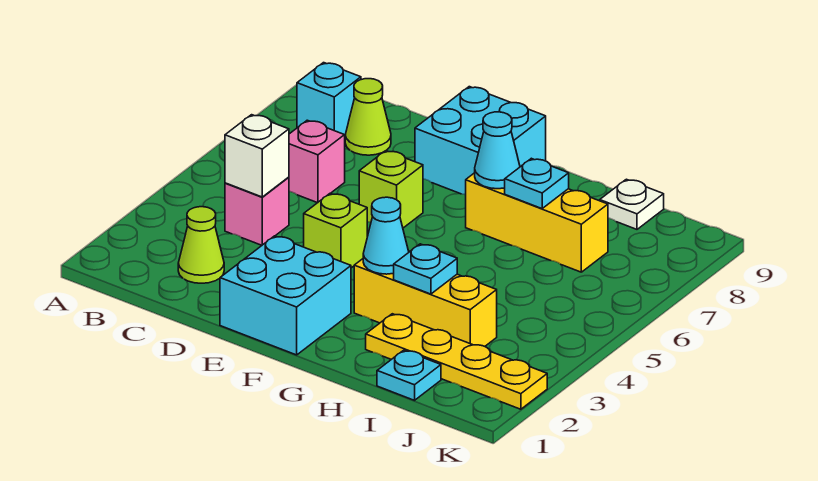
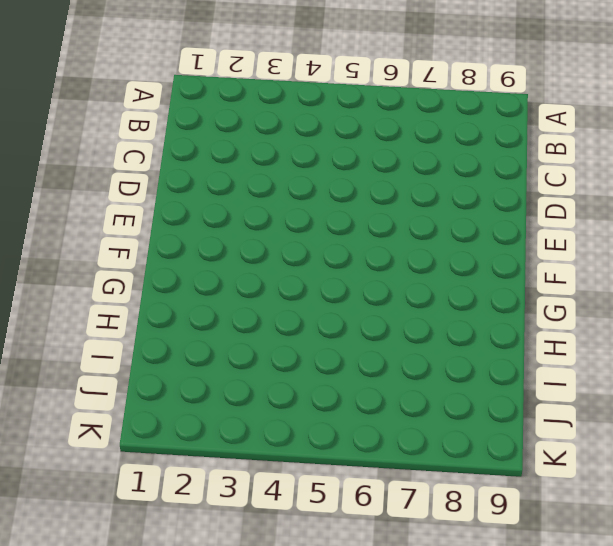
none -> cyan brick B8 level 1
none -> lime cone C2 level 1
none -> pink brick C4 level 1

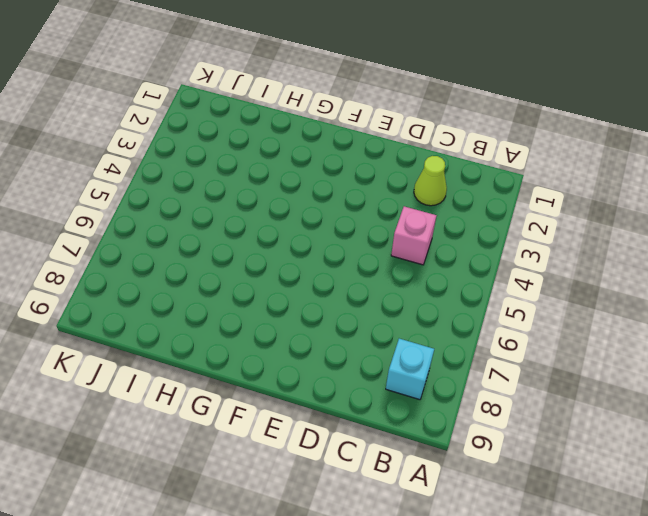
none -> pink brick C6 level 1
none -> lime cone C8 level 1
none -> cyan brick E1:F2 level 1

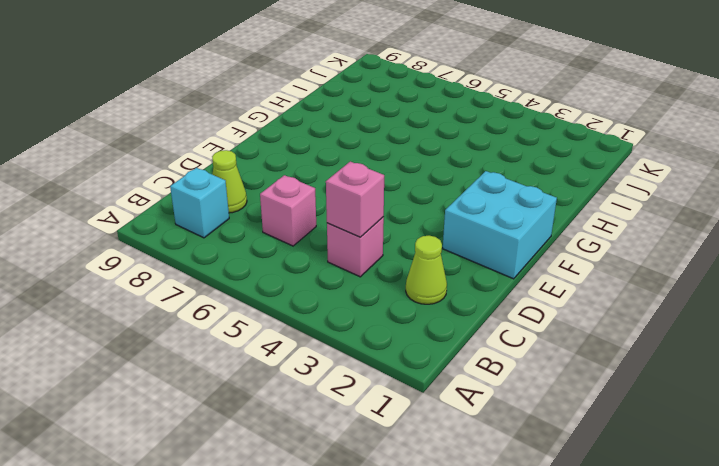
pink brick C4 level 2 -> white brick C4 level 2
none -> lime brick E4 level 1
none -> lime brick E6 level 1
none -> cyan brick E8:F9 level 1

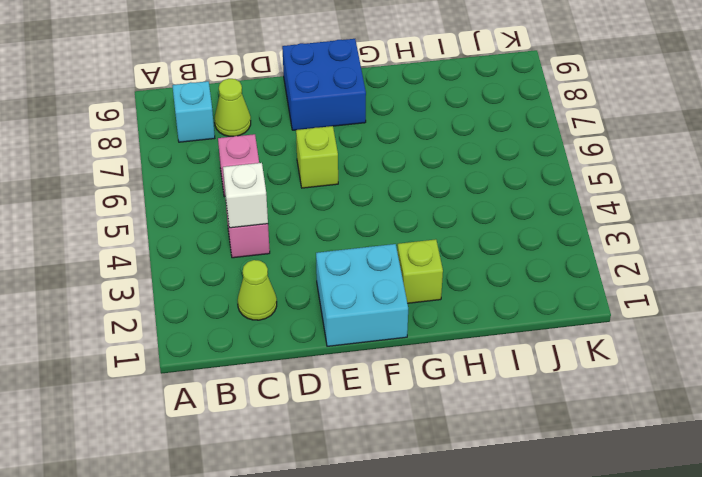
blue brick E8:F9 level 1 -> cyan brick E8:F9 level 1
lime brick G2 level 1 -> lime brick E4 level 1
none -> yellow brick G3:I3 level 1
none -> yellow brick G7:I7 level 1
none -> yellow plate H2:K2 level 1

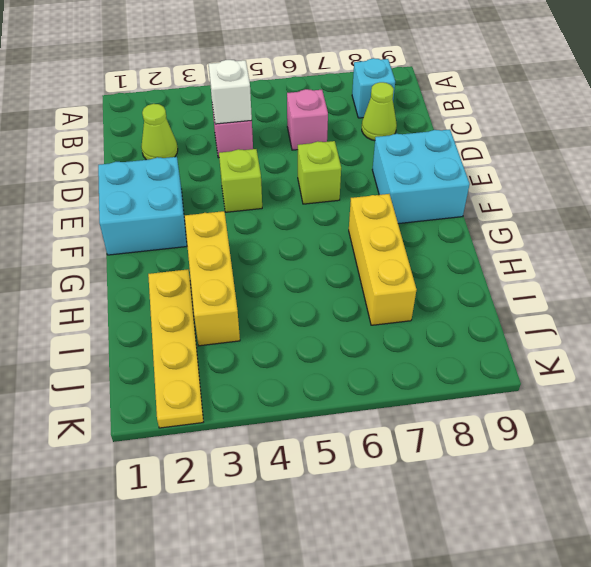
none -> cyan plate I1 level 1
none -> white plate I9 level 1
none -> cyan cone G3 level 2

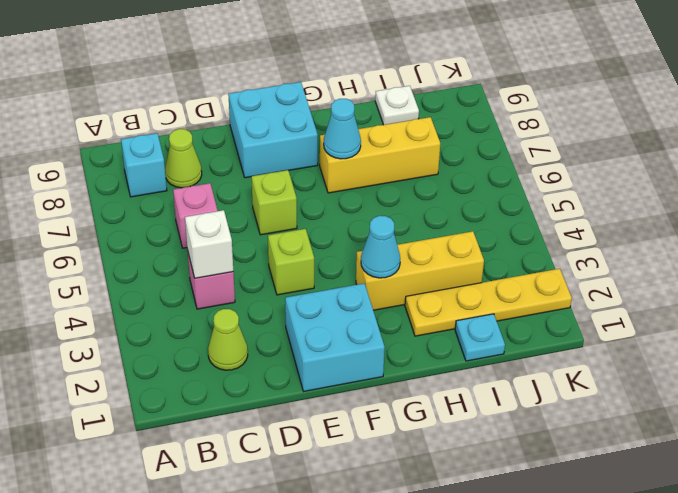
none -> cyan plate H3 level 2
none -> cyan plate H7 level 2

